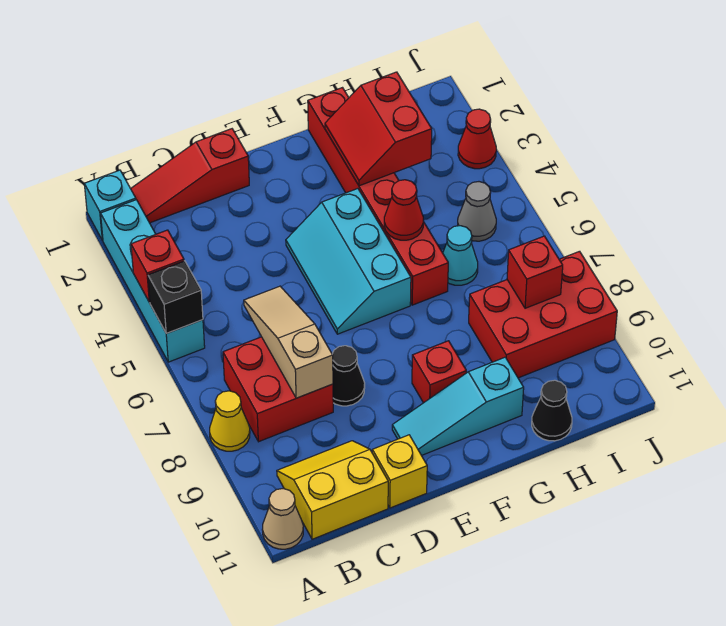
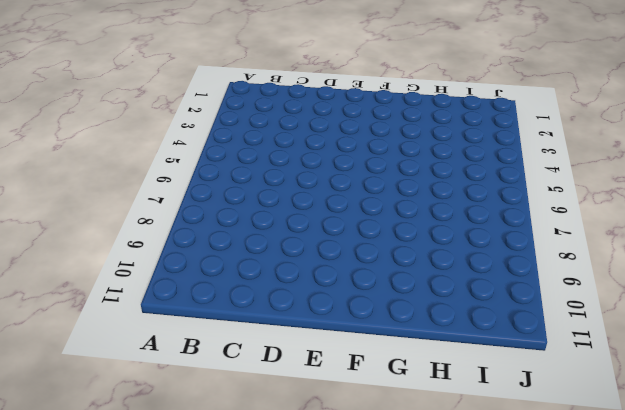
none -> cyan brick A1 level 1
none -> cyan brick A2:A5 level 1
none -> yellow cone A8 level 1

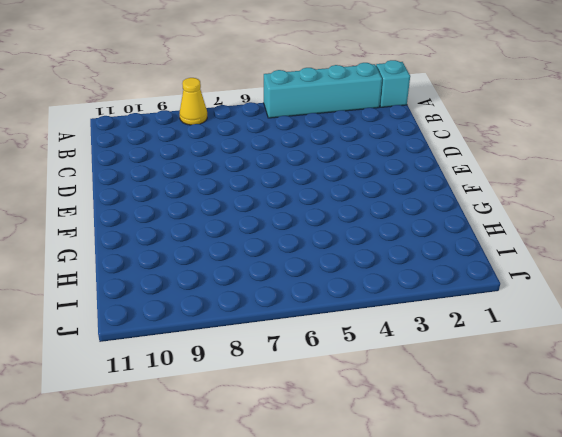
none -> tan cone A11 level 1
none -> red slope B1:D1 level 1 top D
none -> red brick B7:C8 level 1

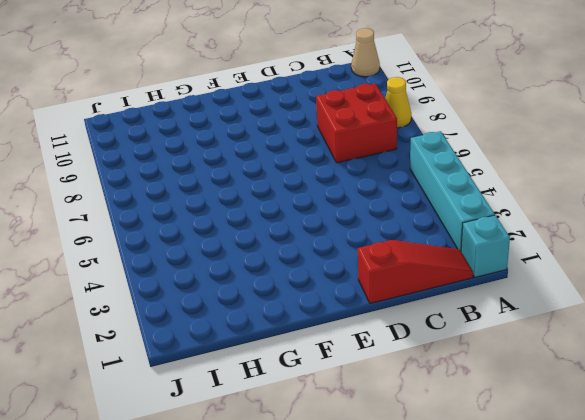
none -> yellow slope B10:C11 level 1 top 11
none -> black cone D8 level 1
none -> yellow brick D11 level 1

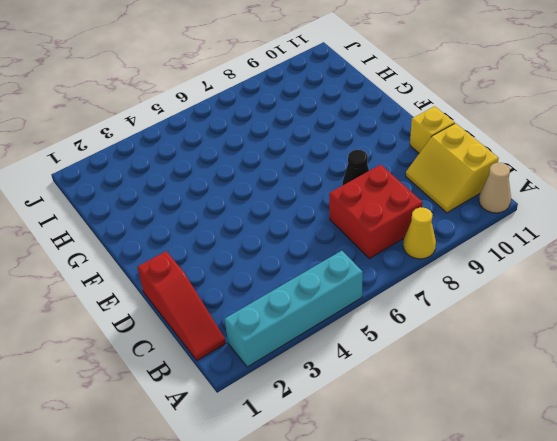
none -> cyan brick A1 level 1
none -> cyan slope E4:F6 level 1 top F
none -> cyan slope E10:G10 level 1 top G

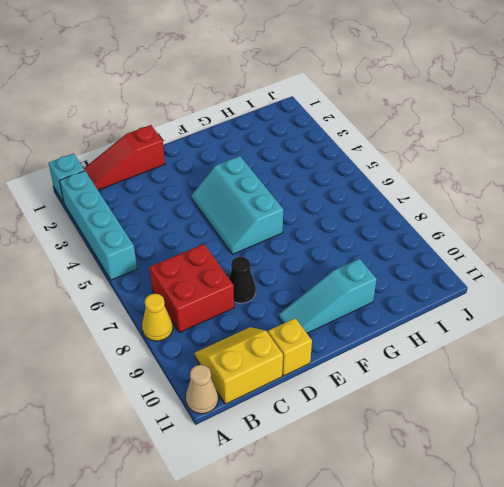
none -> red brick F9 level 1
none -> red brick G1:G6 level 1
none -> cyan cone H6 level 1

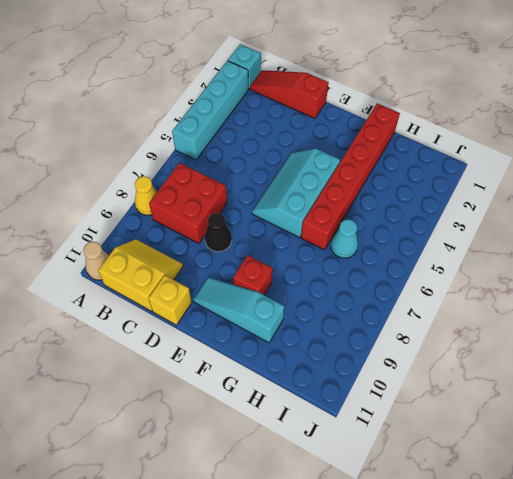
none -> red brick H8:J9 level 1
none -> black cone H11 level 1
none -> grey cone I5 level 1

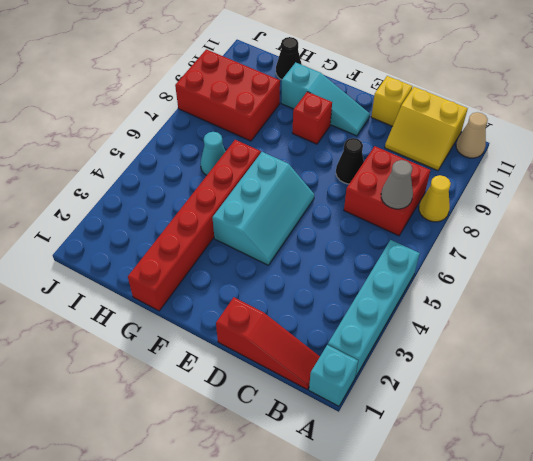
grey cone B7 level 2 -> grey cone I5 level 1
none -> red cone J3 level 1
none -> red brick A4 level 2
none -> black brick A5 level 2

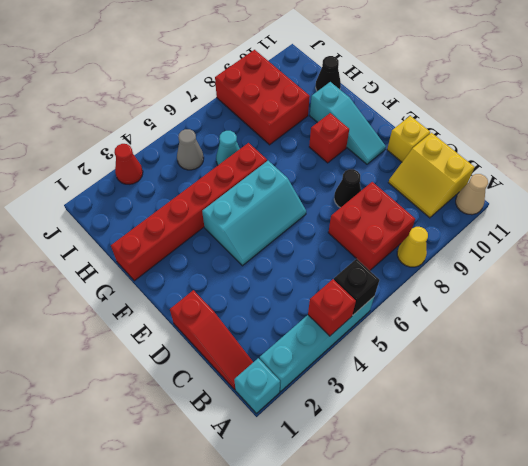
none -> tan slope C6:C8 level 2 top 8
none -> red slope G2:H3 level 2 top H
none -> red cone G5 level 2

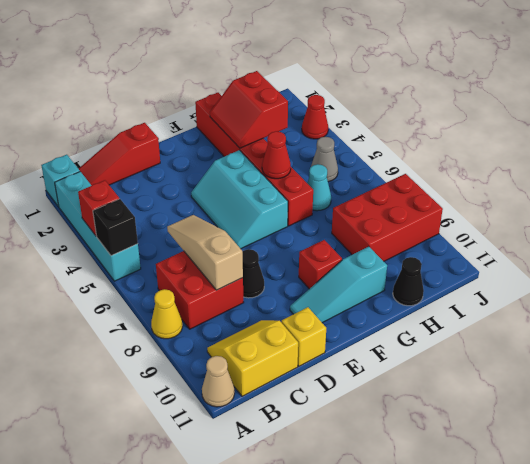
none -> red brick I8 level 2

